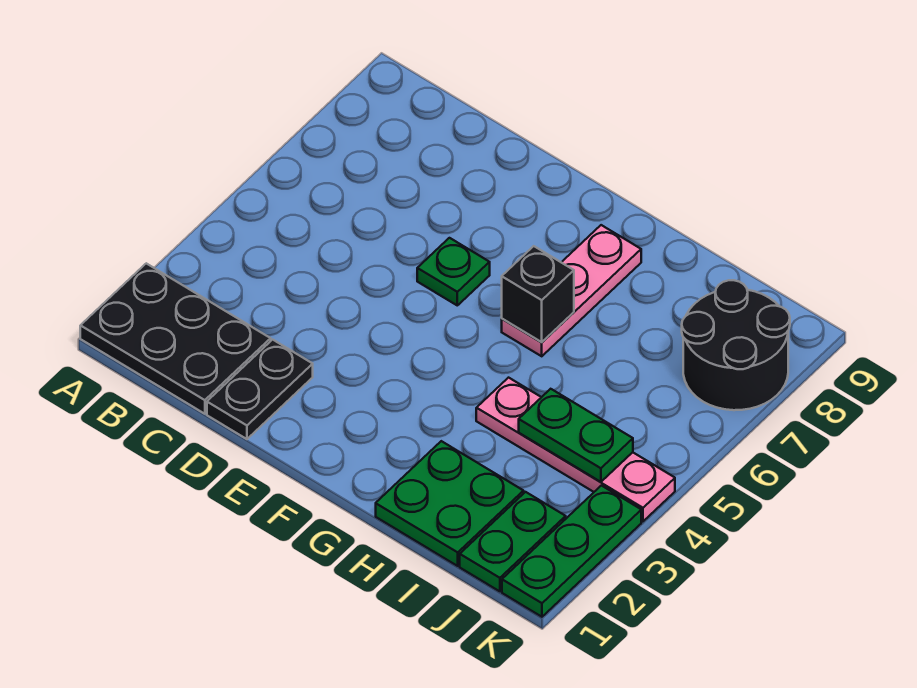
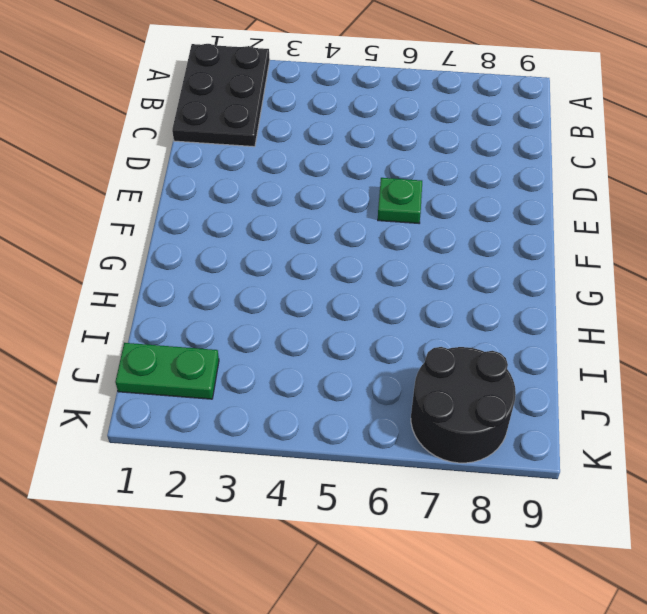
none -> black plate D1:D2 level 1
none -> pink plate G6:G8 level 1

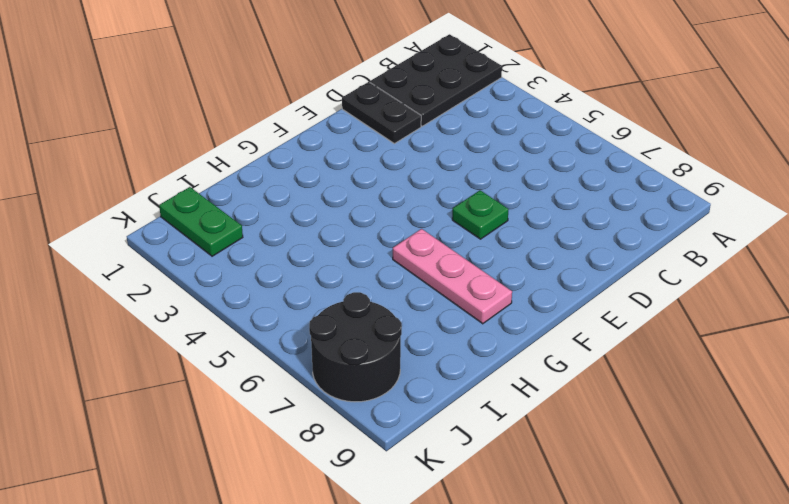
none -> green plate H1:I2 level 1
none -> pink plate H4:K4 level 1

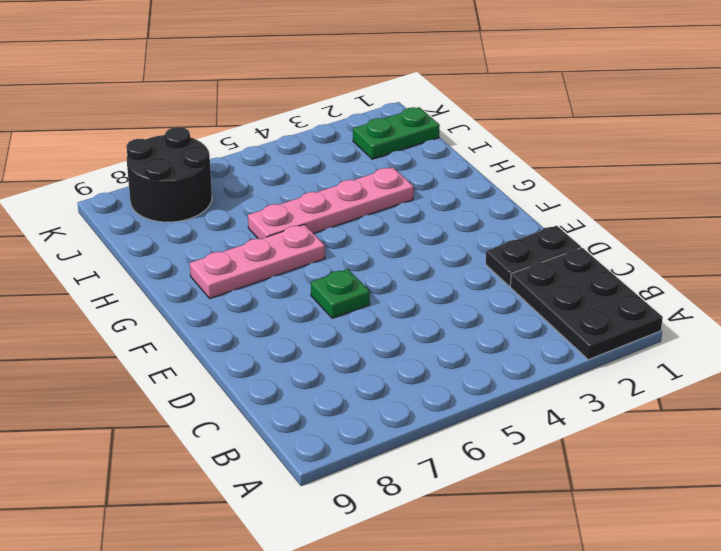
pink plate H3:H6 level 1 -> pink plate H4:K4 level 1
none -> green plate H1:I2 level 1
none -> green plate K1:K3 level 1

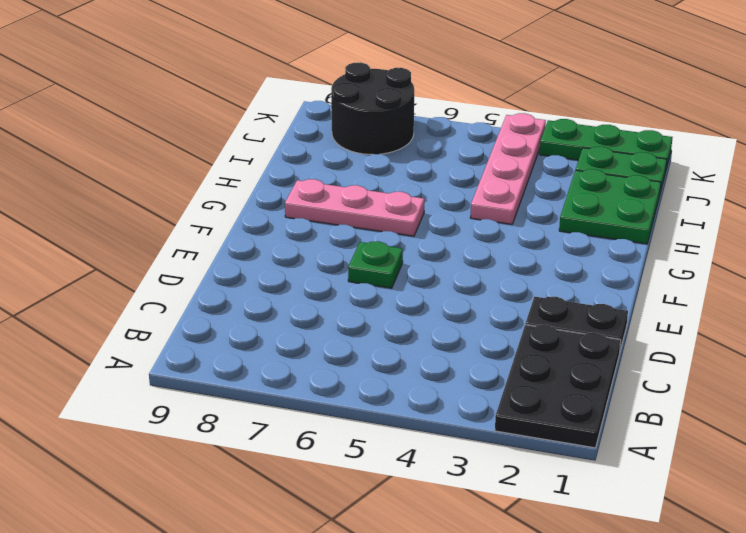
none -> black brick G6 level 2
none -> green plate I4:J4 level 2

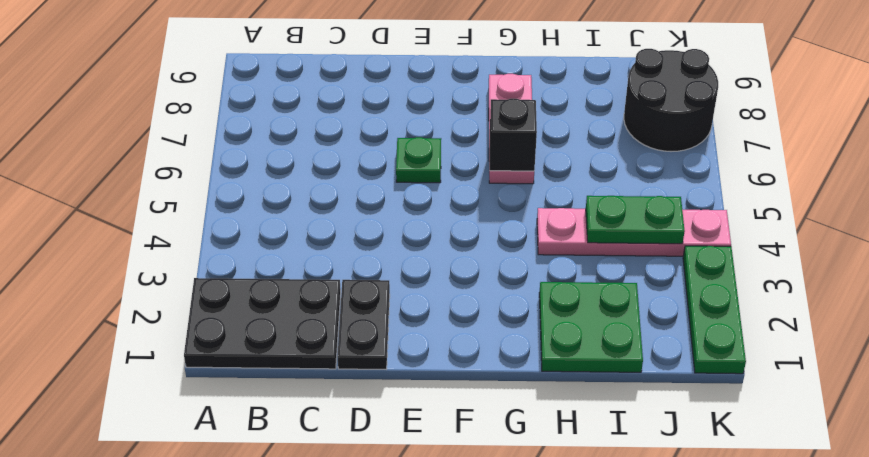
none -> green plate J1:J2 level 1

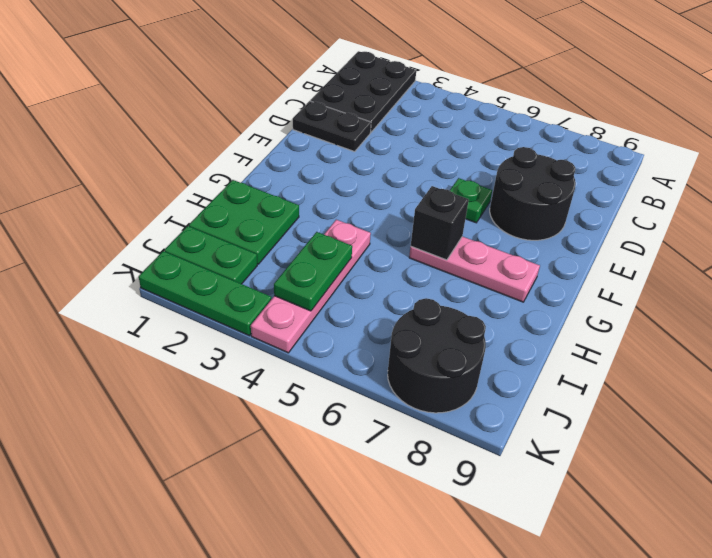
black round brick D7:E8 level 1 -> none

